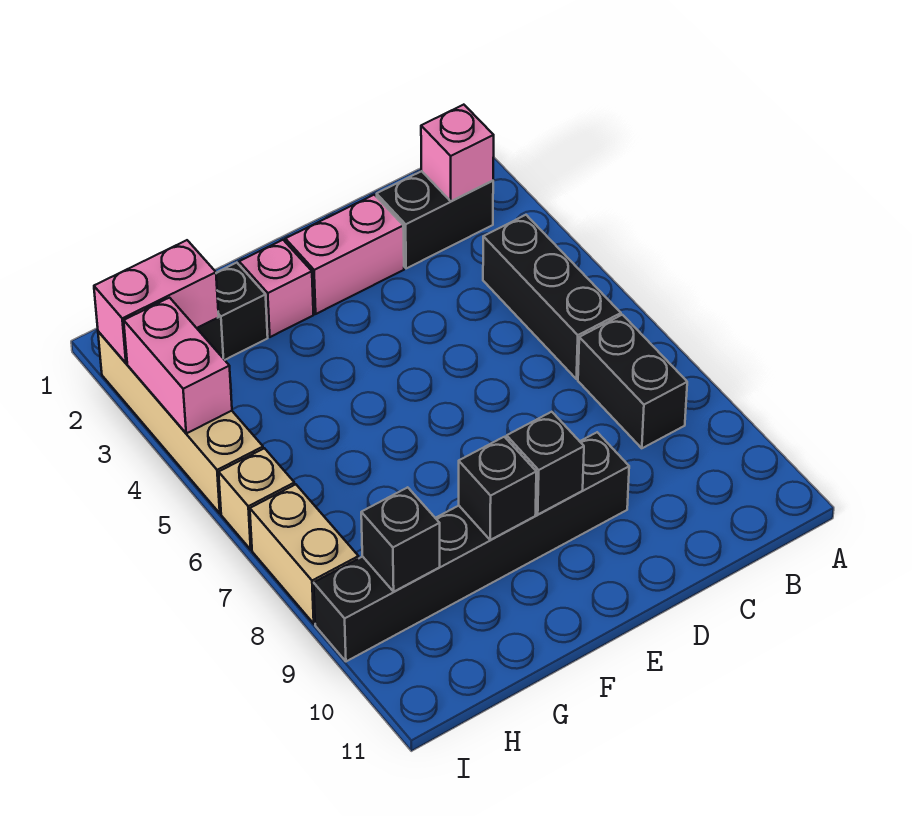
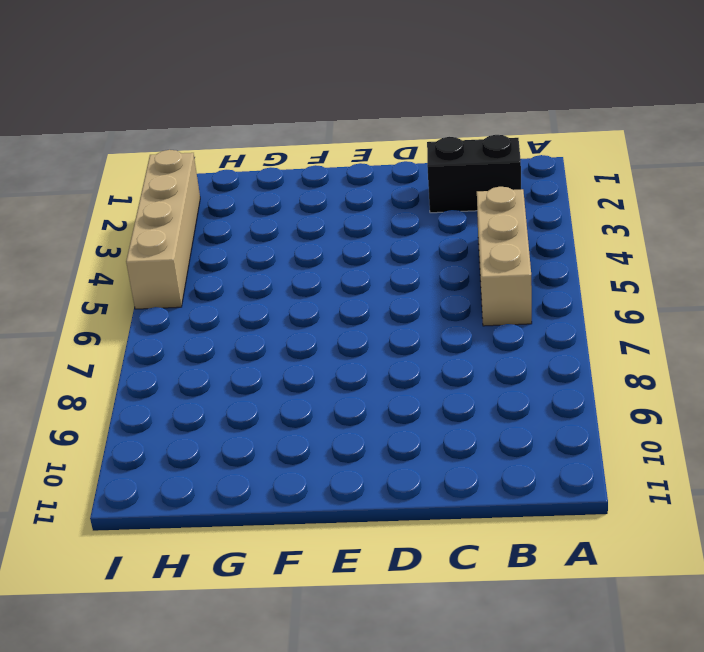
tan brick B4:B6 level 1 -> black brick B4:B6 level 1
none -> black brick B7:B8 level 1
none -> pink brick D2:E2 level 1
none -> black brick D9:I9 level 1

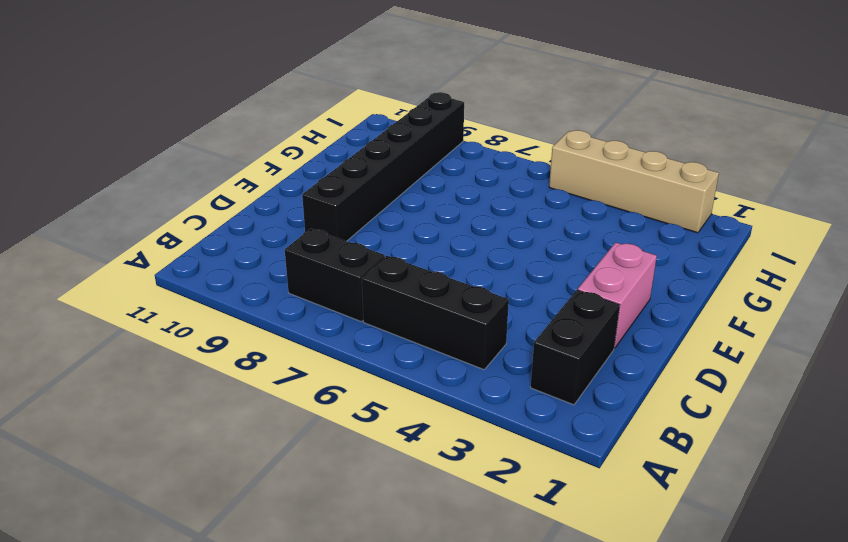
none -> pink brick F2 level 1
none -> black brick G2 level 1
none -> tan brick I6 level 1

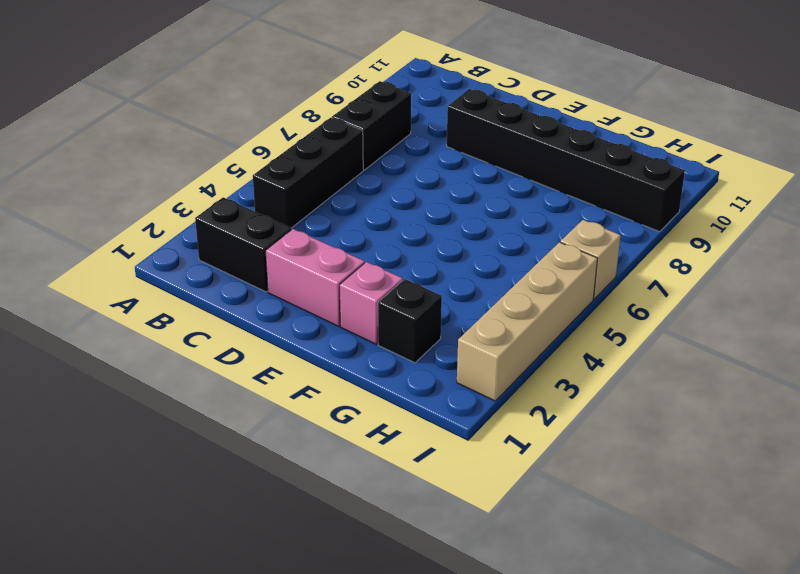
none -> tan brick I7:I8 level 1
none -> pink brick B2 level 2
none -> black brick E9 level 2

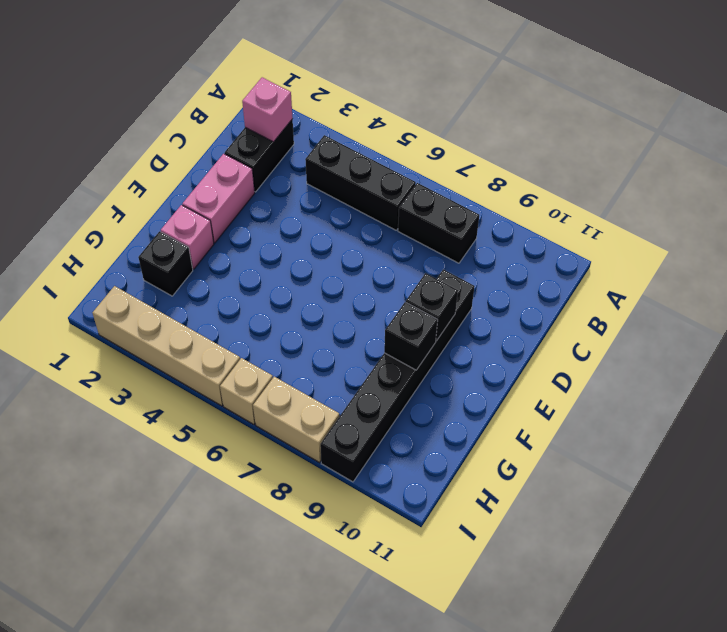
none -> pink brick H2:I2 level 2
none -> black brick H9 level 2
none -> pink brick I3:I4 level 2

